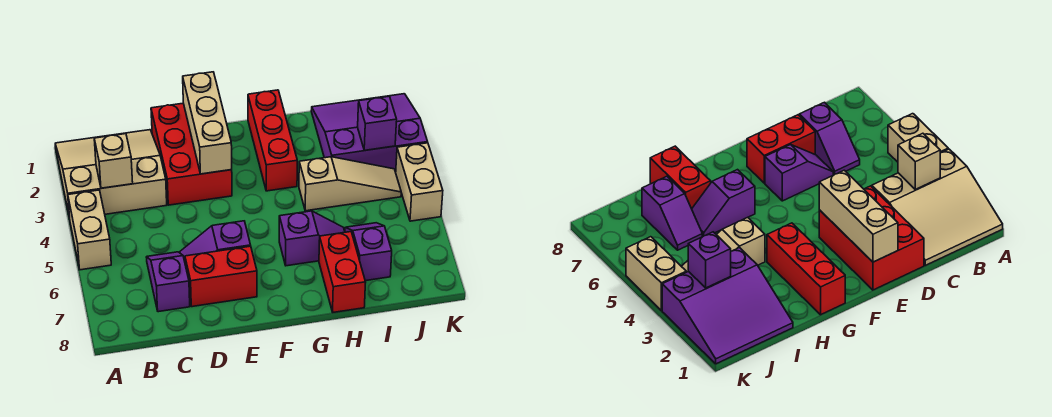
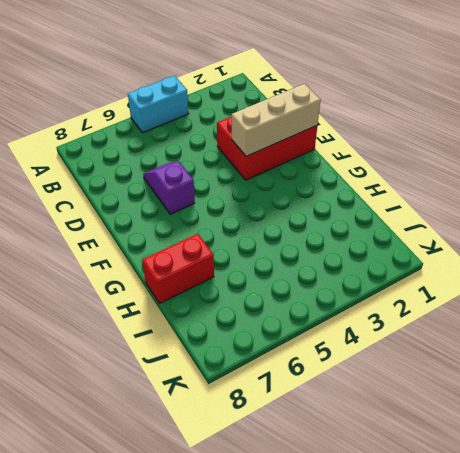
cyan brick A4:A5 level 1 -> tan brick A4:A5 level 1
none -> tan slope A1:C3 level 1 top 3
none -> purple slope C6:C7 level 1 top 7
none -> red brick D7:E7 level 1

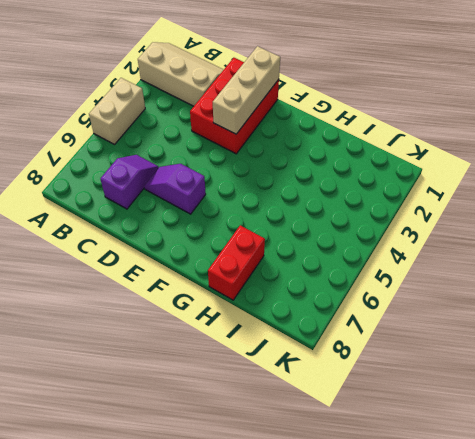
tan slope A1:C2 level 1 top 2 -> tan slope A1:C3 level 1 top 3
none -> red brick D7:E7 level 1
none -> red brick G1:G3 level 1
none -> purple slope G6:H6 level 1 top G

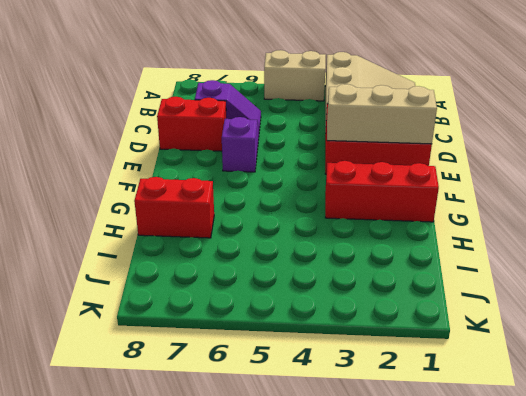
red brick D7:D8 level 1 -> red brick D7:E7 level 1
none -> purple slope G6:H6 level 1 top G
none -> tan slope H4:J4 level 1 top H
none -> purple slope I1:K3 level 1 top 3

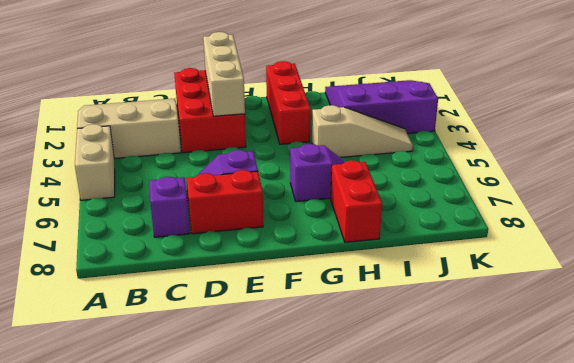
none -> purple slope I6:I7 level 1 top 7
none -> tan brick K4:K5 level 1
none -> tan brick B3 level 2

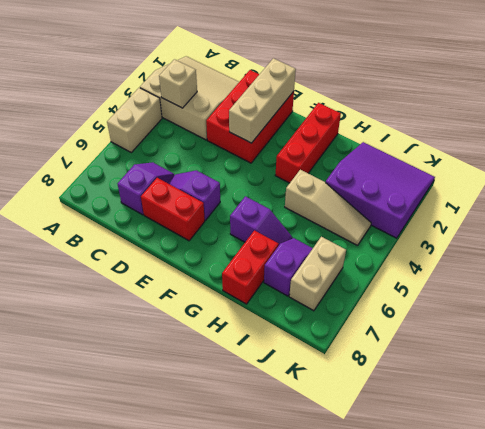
tan brick J6:J7 level 1 -> tan brick K4:K5 level 1
none -> purple brick J3 level 2

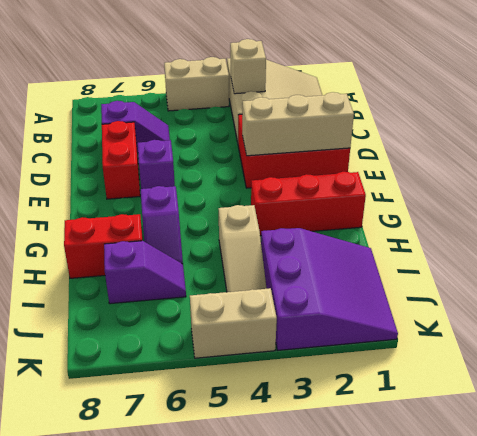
none -> purple brick J3 level 2

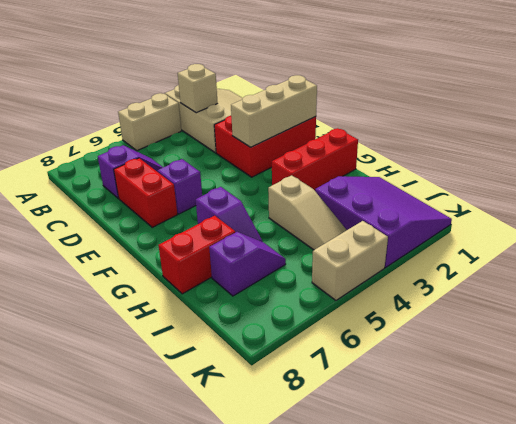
none -> purple brick J3 level 2

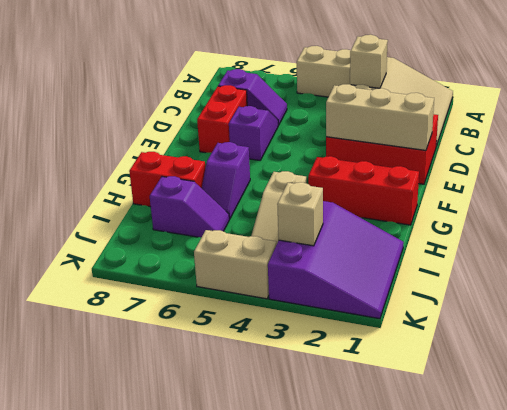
tan brick J3 level 2 -> purple brick J3 level 2

